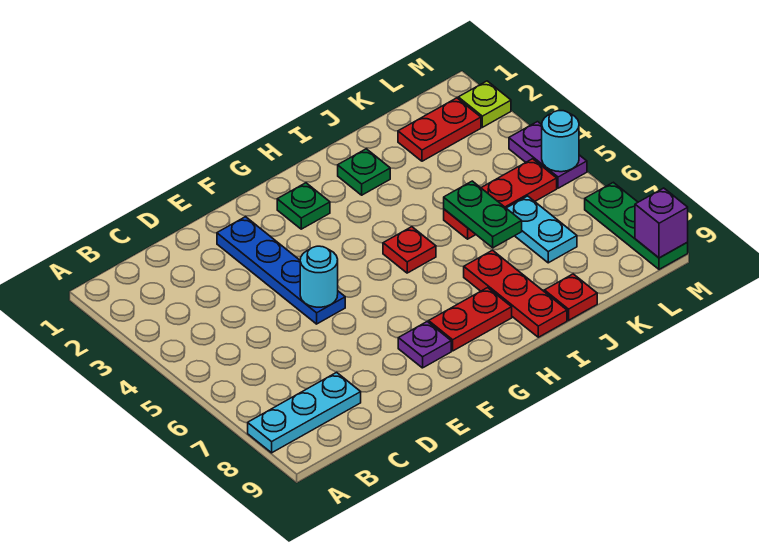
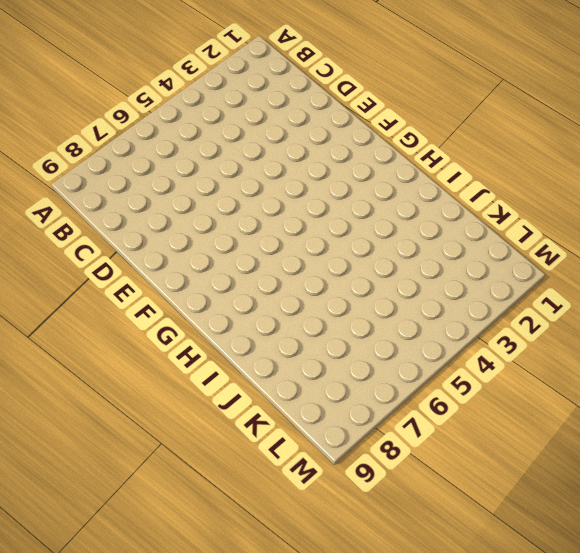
none -> cyan plate A8:C8 level 1
none -> blue plate E2:E5 level 1
none -> purple plate F8 level 1

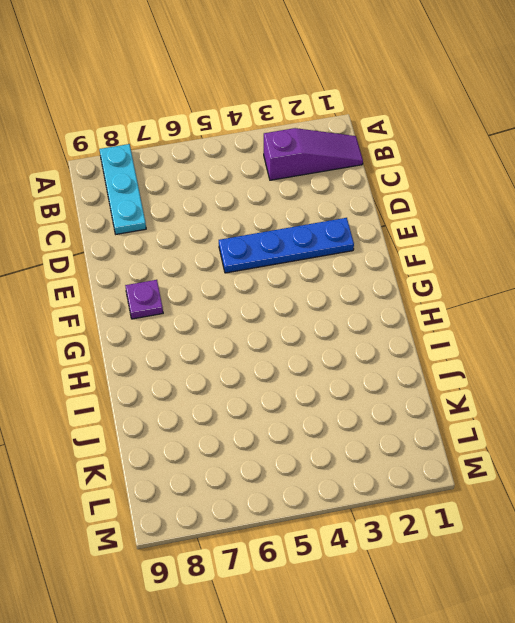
purple slope B1:B3 level 1 top 3 -> none
none -> green plate G2 level 1
none -> red plate G8:H8 level 1
none -> red plate H5 level 1

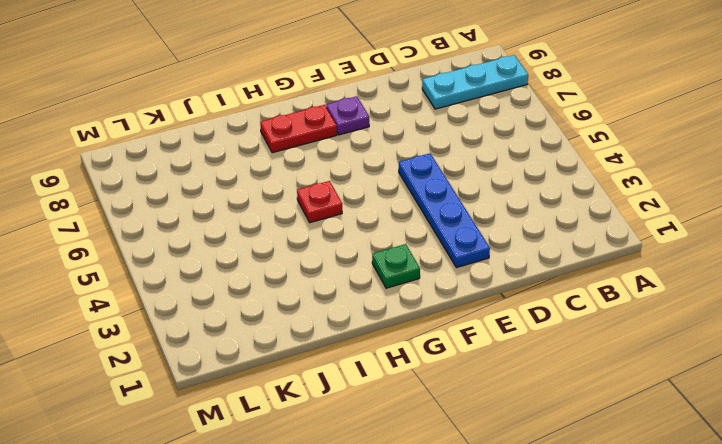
none -> green plate I2 level 1
none -> red plate I7:I9 level 1
none -> red plate J5:L5 level 1

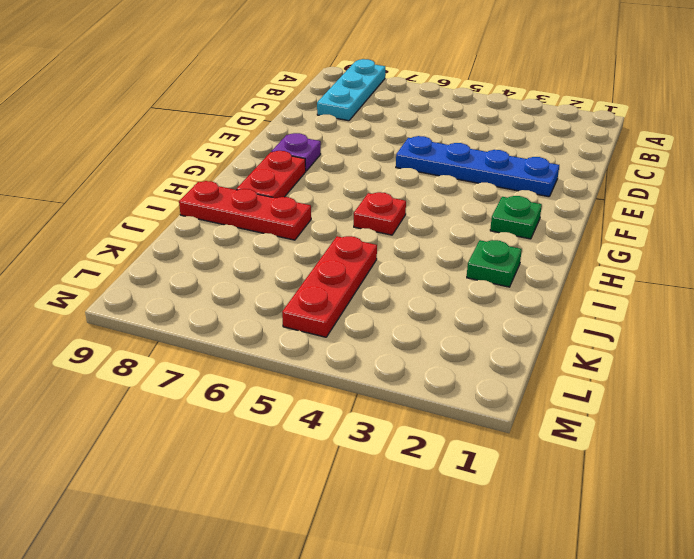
none -> red plate J9 level 1
none -> red plate K2:L2 level 1
none -> cyan plate K6:K7 level 1

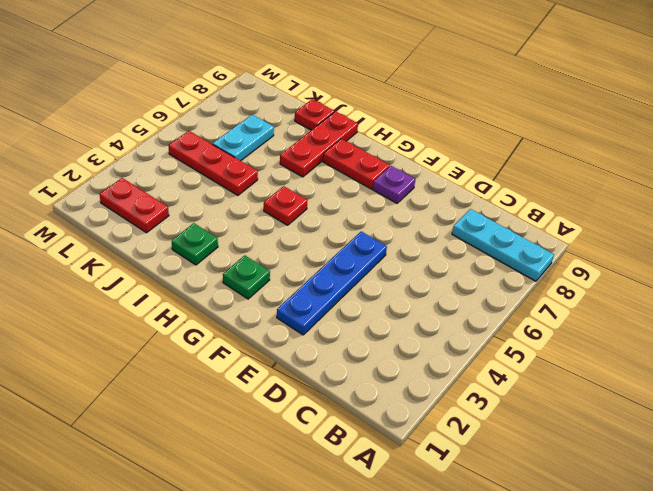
none -> lime plate M2 level 1
none -> purple plate M4:M5 level 1
none -> green plate M7:M9 level 1

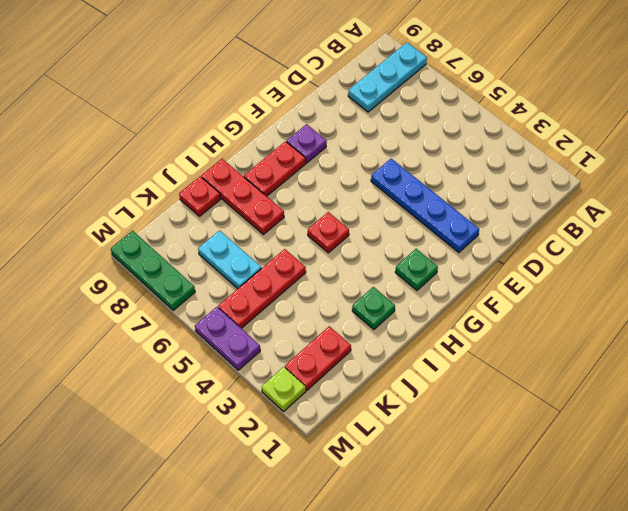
none -> cyan round brick E5 level 2
none -> green plate J5:J6 level 2
none -> cyan round brick M5 level 2

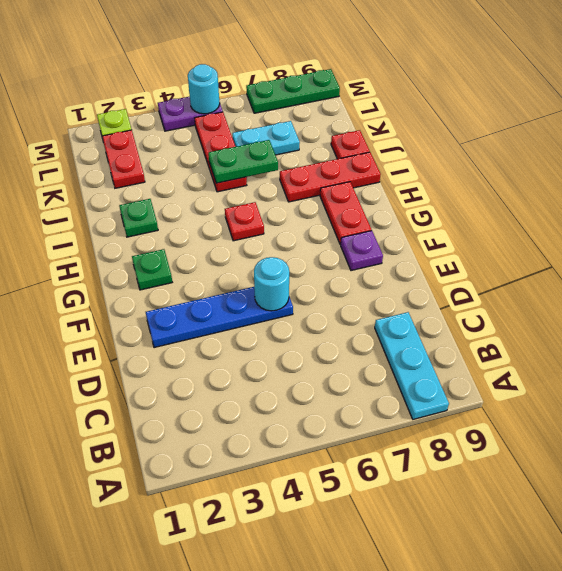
none -> purple brick M9 level 2

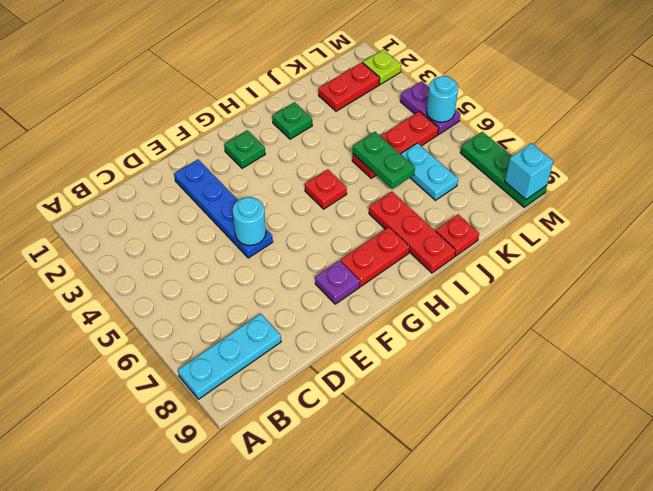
cyan brick M9 level 2 -> purple brick M9 level 2

